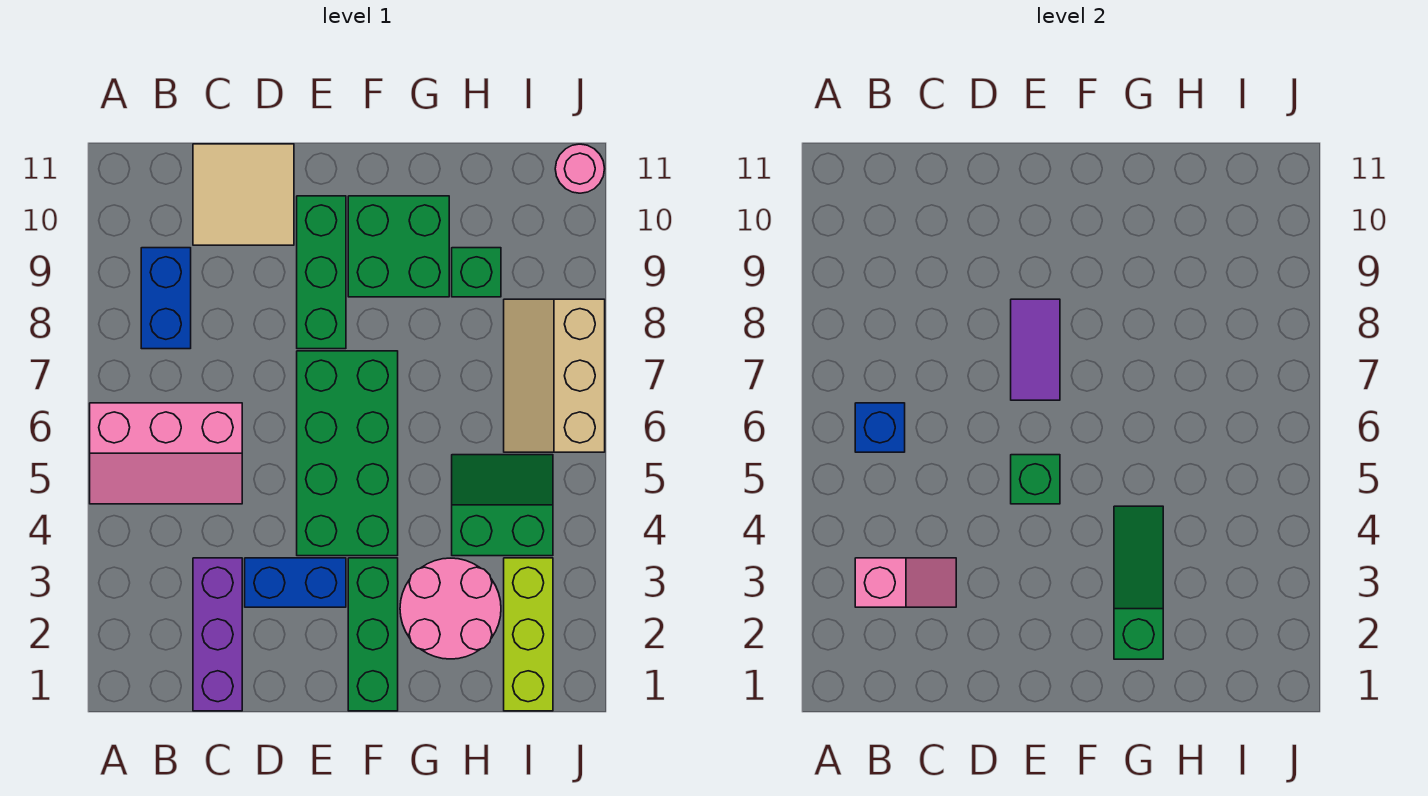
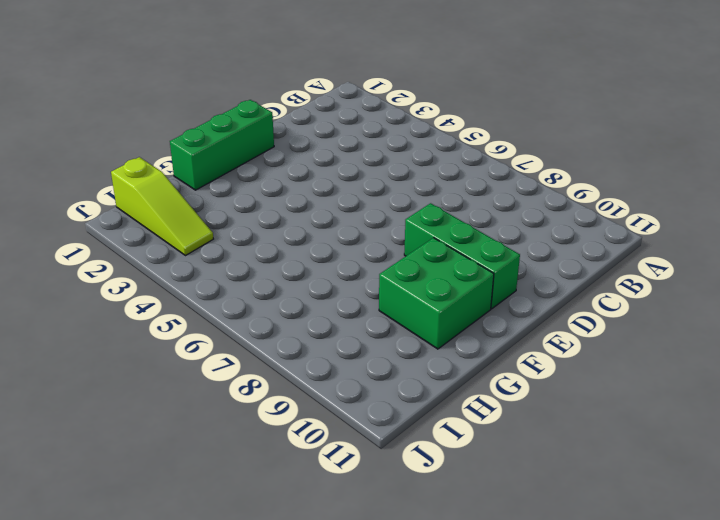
green brick E1:G1 level 1 -> green brick F1:F3 level 1
lime slope I1:I3 level 1 top 1 -> lime brick I1:I3 level 1
none -> pink slope A5:C6 level 1 top 6
none -> blue brick B8:B9 level 1
none -> purple brick C1:C3 level 1

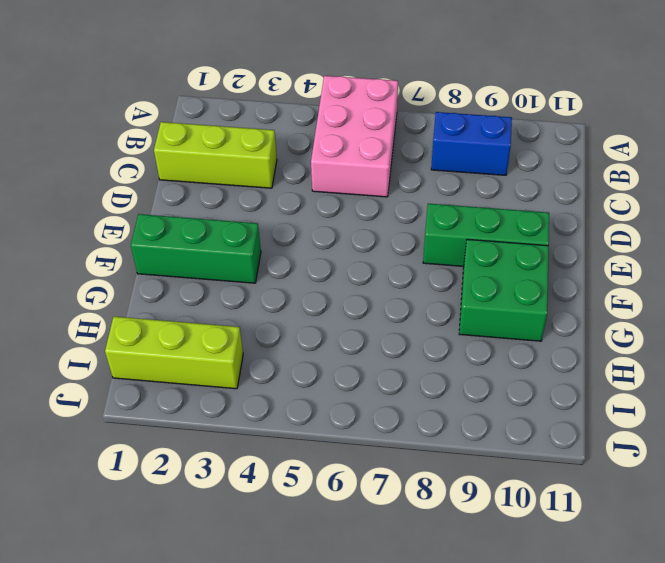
pink brick A5:C6 level 1 -> pink slope A5:C6 level 1 top 6
lime brick C1:C3 level 1 -> purple brick C1:C3 level 1
none -> tan tile C10:D11 level 1
none -> blue brick D3:E3 level 1
none -> green brick E4:F7 level 1

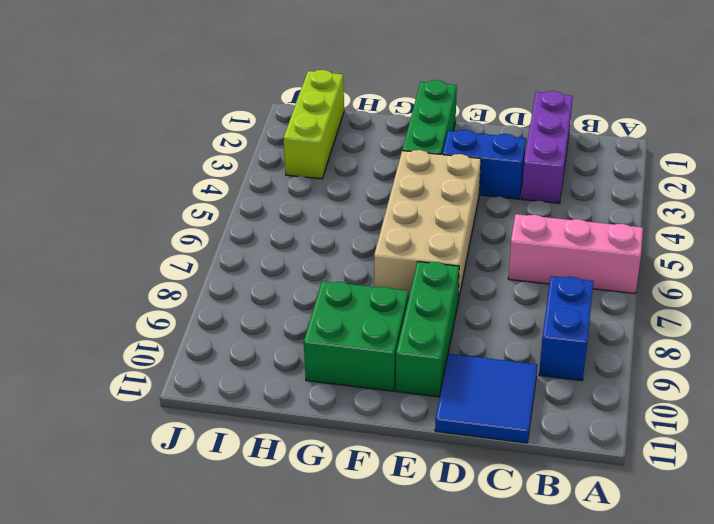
blue tile C10:D11 level 1 -> tan tile C10:D11 level 1
tan brick E4:F7 level 1 -> green brick E4:F7 level 1
none -> pink round brick G2:H3 level 1
none -> green slope H4:I5 level 1 top 4
none -> green brick H9 level 1

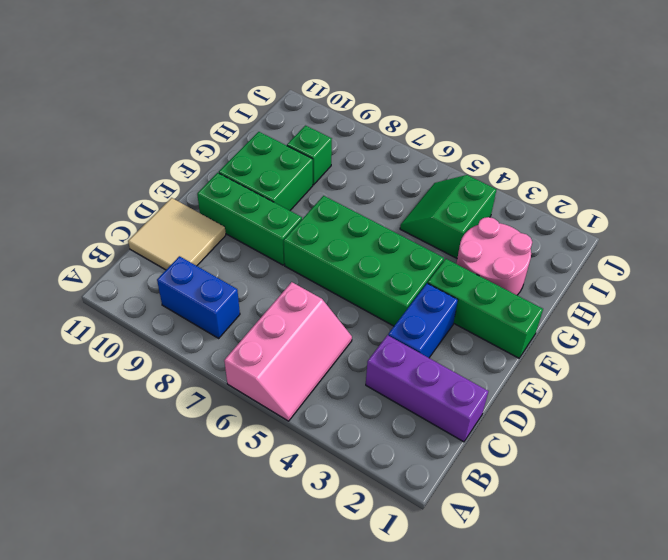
none -> lime brick I1:I3 level 1
none -> tan slope I6:J8 level 1 top J
none -> pink round brick J11 level 1

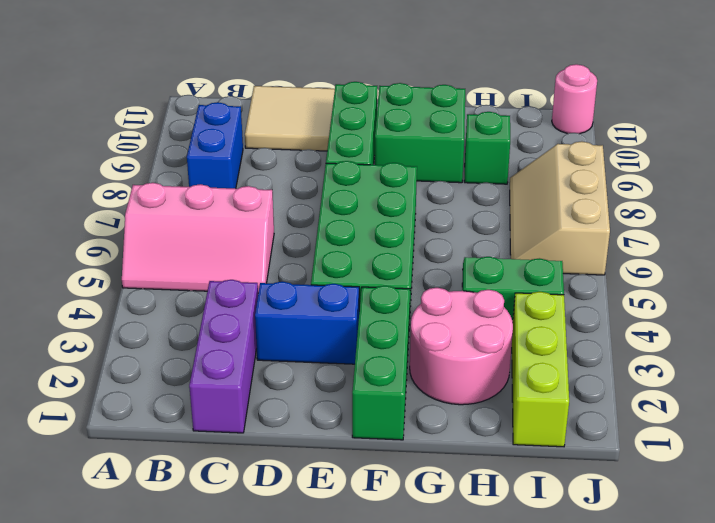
none -> pink slope B3:C3 level 2 top B
none -> blue brick B6 level 2
none -> green brick E5 level 2

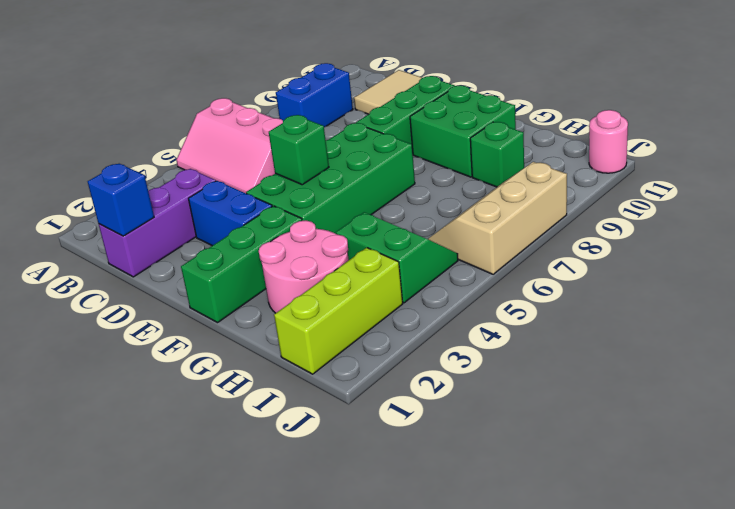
blue brick C1 level 2 -> blue brick B6 level 2
none -> pink slope B3:C3 level 2 top B
none -> purple tile E7:E8 level 2
none -> green slope G2:G4 level 2 top 2

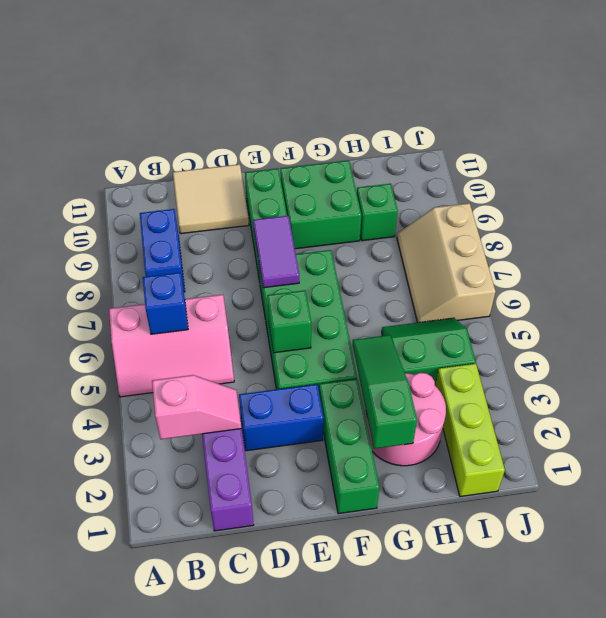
none -> pink round brick J11 level 1

